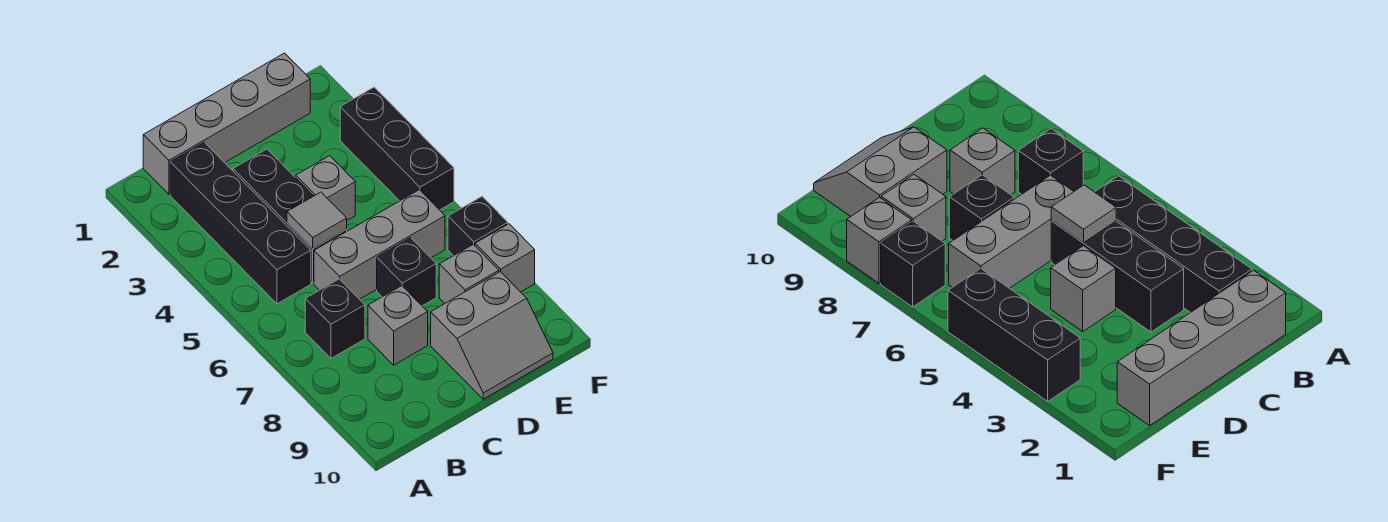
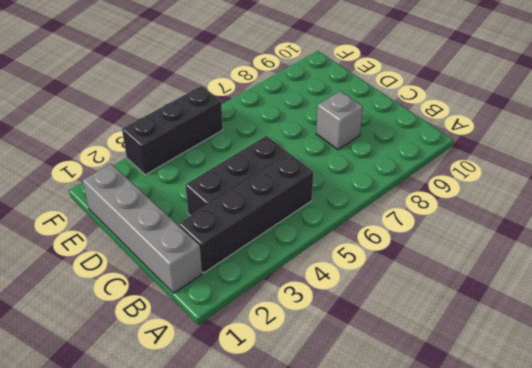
none -> black brick B7 level 1
none -> grey brick C6:E6 level 1
none -> grey brick D4 level 1

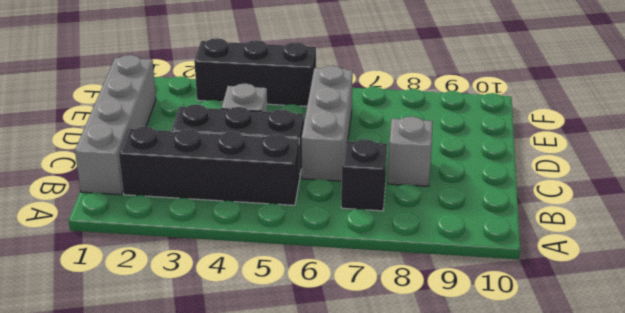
none -> black brick D7 level 1
none -> grey slope D9:E10 level 1 top 9
none -> grey brick E8 level 1

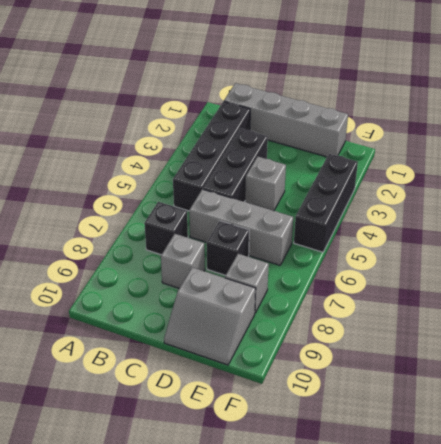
none -> black brick F7 level 1
none -> grey brick F8 level 1
none -> grey tile C5 level 2

